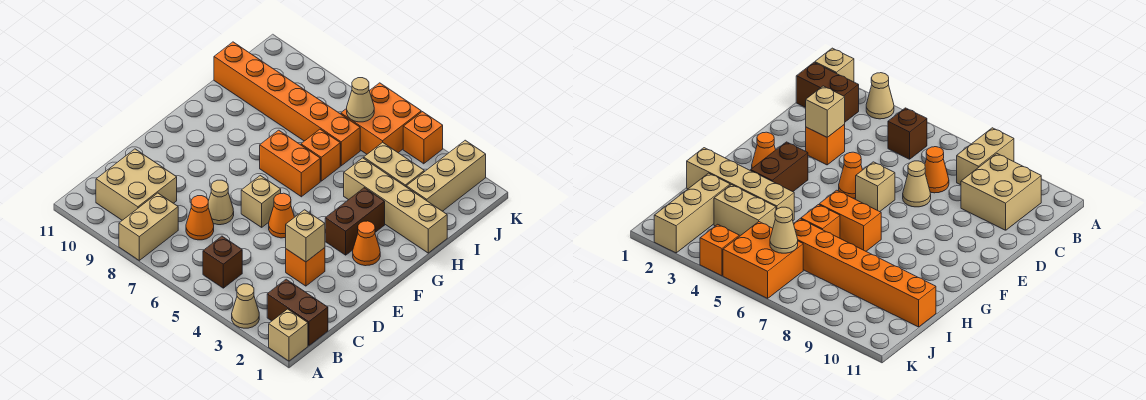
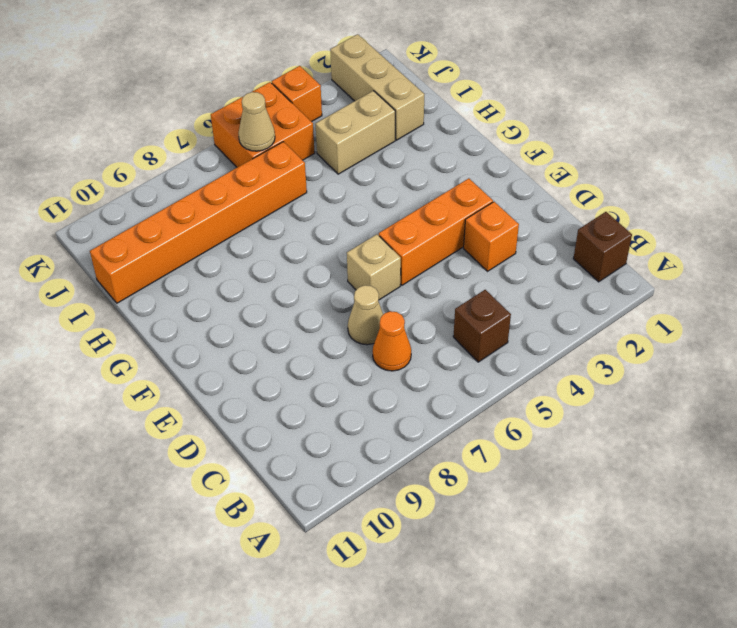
brown brick B1 level 1 -> brown brick B1:B2 level 1
orange brick E3:E5 level 1 -> orange cone E5 level 1
none -> tan brick A1 level 1
none -> tan cone A3 level 1
none -> tan brick A8:B8 level 1

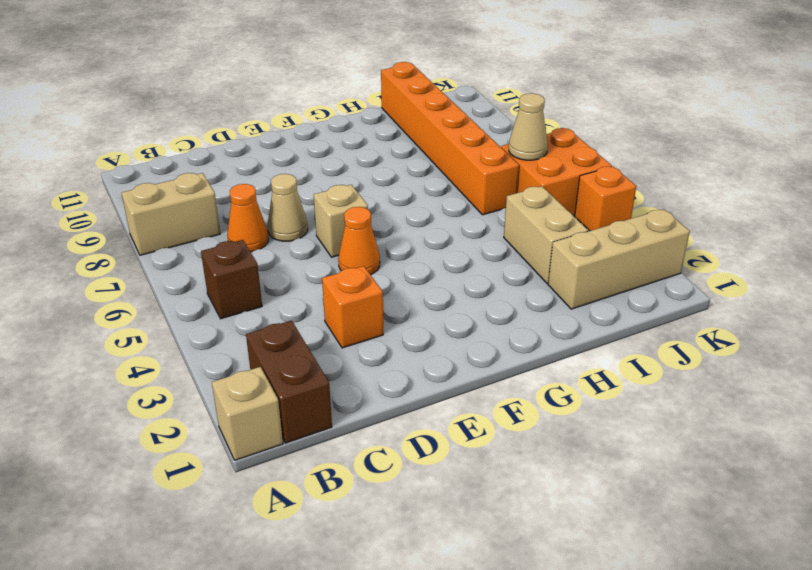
none -> tan cone A3 level 1
none -> tan brick B9:C10 level 1
none -> orange cone F2 level 1

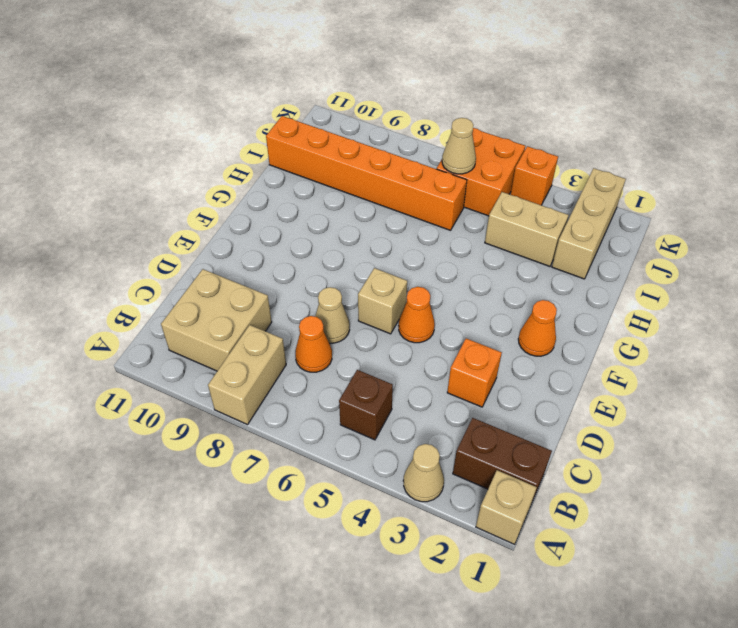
none -> brown brick F3:G3 level 1
none -> orange brick G6:G7 level 1
none -> tan brick H1:H4 level 1

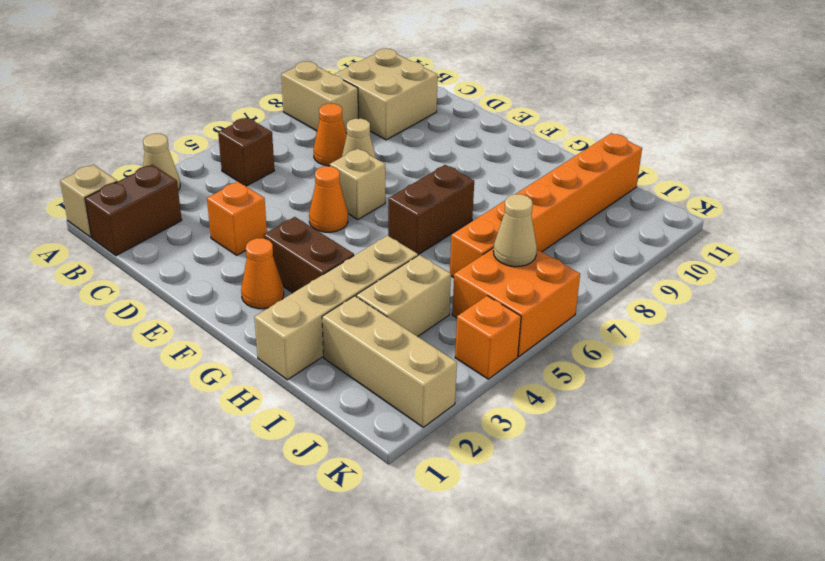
brown brick G6:G7 level 1 -> orange brick G6:G7 level 1
none -> orange brick H6 level 1
none -> tan brick D3 level 2

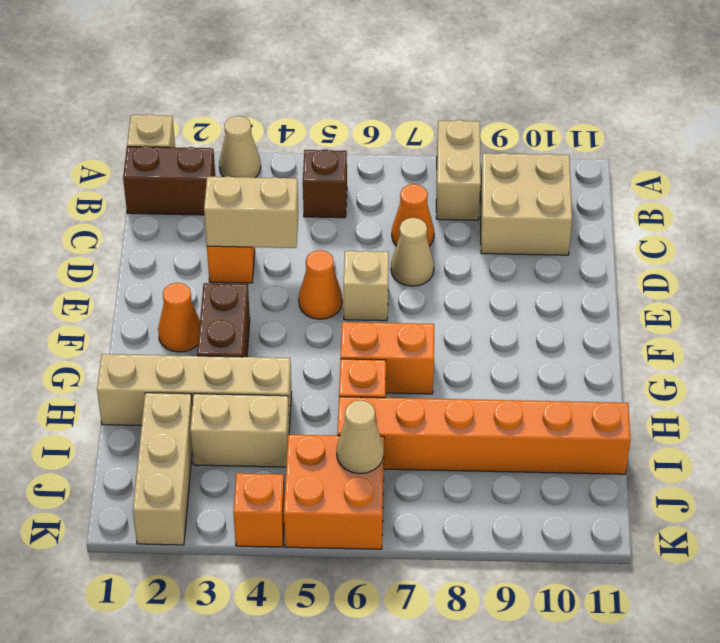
tan brick D3:D4 level 2 -> tan brick D3 level 2

